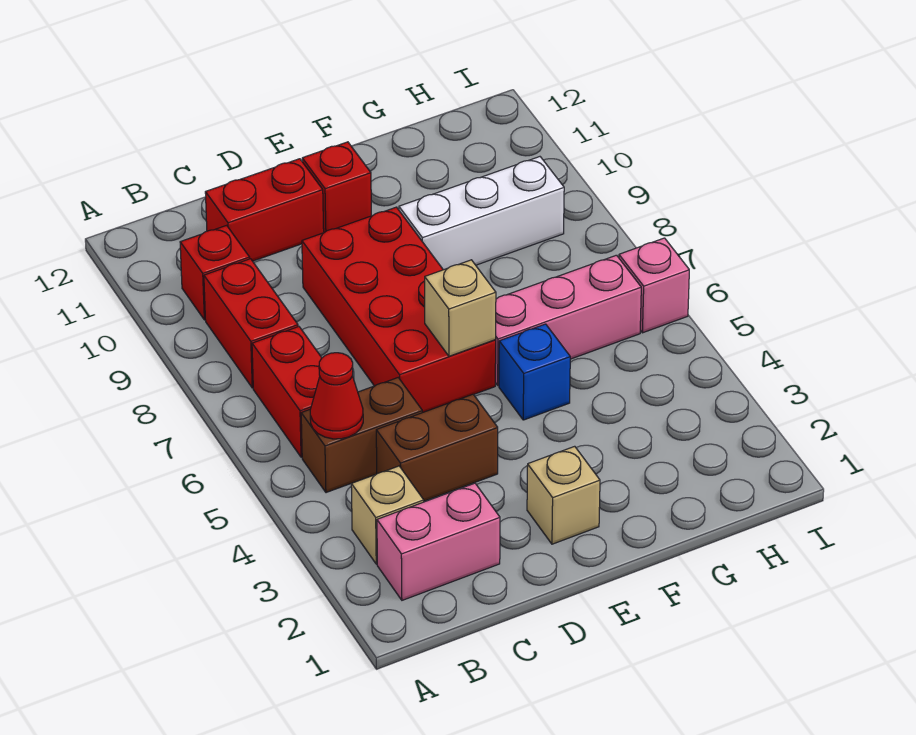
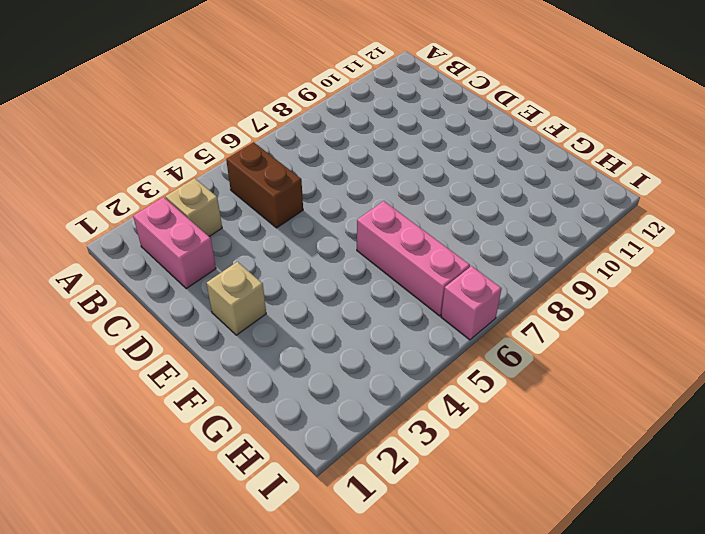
none -> red brick B6:B7 level 1
none -> red brick B8:B9 level 1
none -> red brick B10 level 1

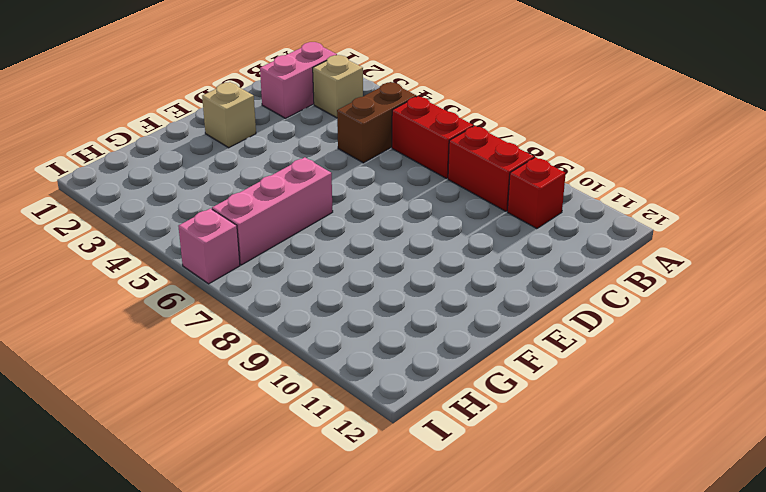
none -> brown brick C4:D4 level 1
none -> red brick C11:D11 level 1
none -> red brick D6:E9 level 1

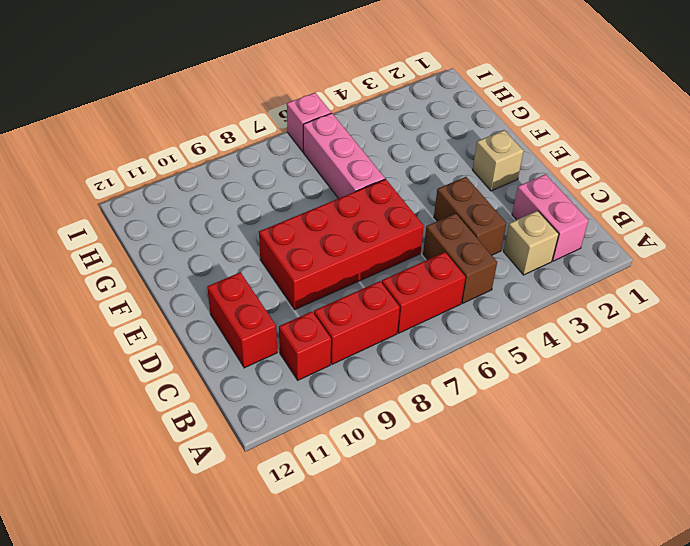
none -> red brick E11 level 1
none -> blue brick F5 level 1
none -> white brick F9:H9 level 1

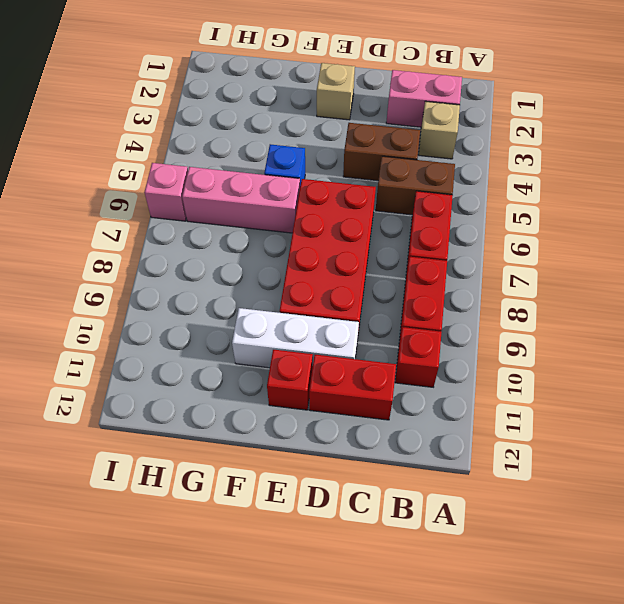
white brick D10:F10 level 1 -> white brick F9:H9 level 1
none -> red cone B5 level 2
none -> tan brick E6 level 2

